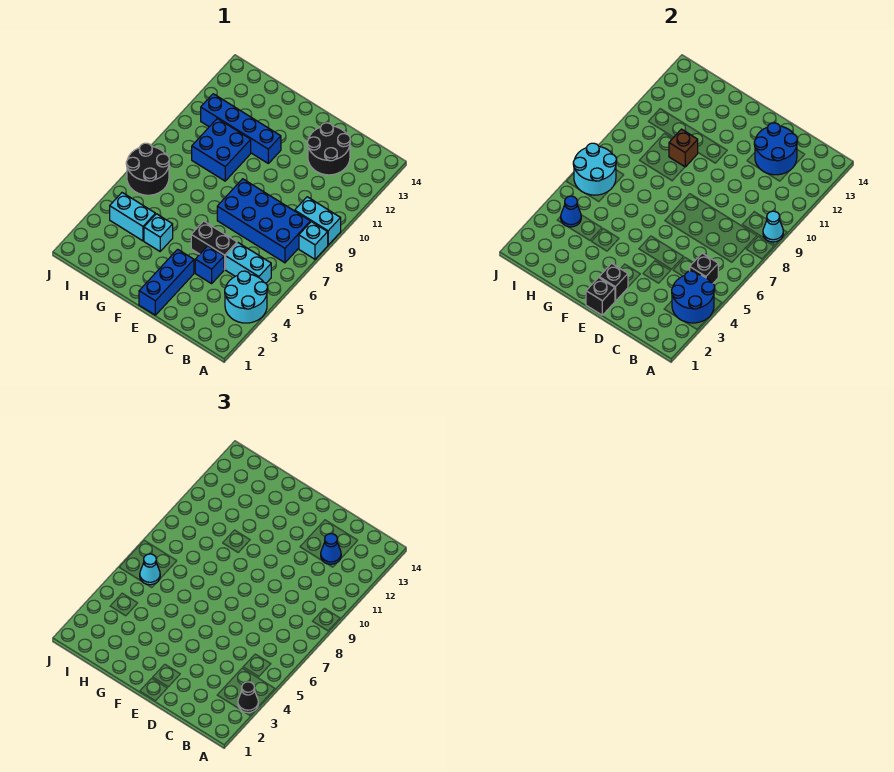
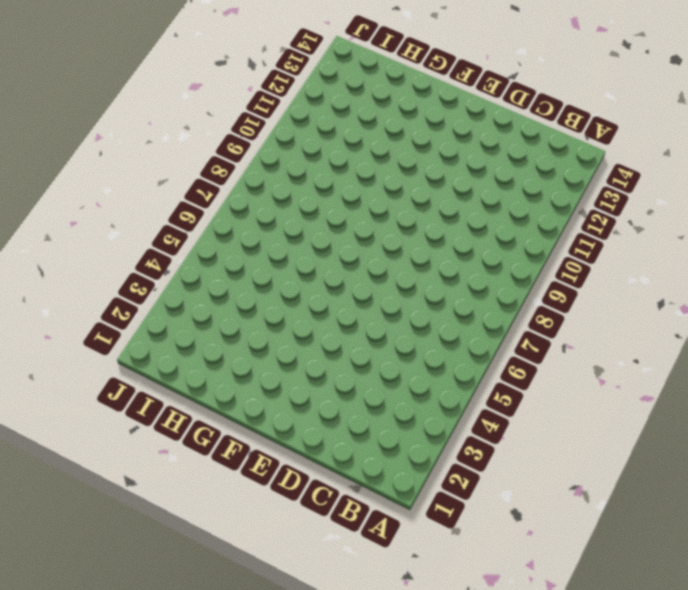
none -> cyan round brick A3:B4 level 1
none -> cyan brick A8 level 1
none -> cyan brick A9:B9 level 1

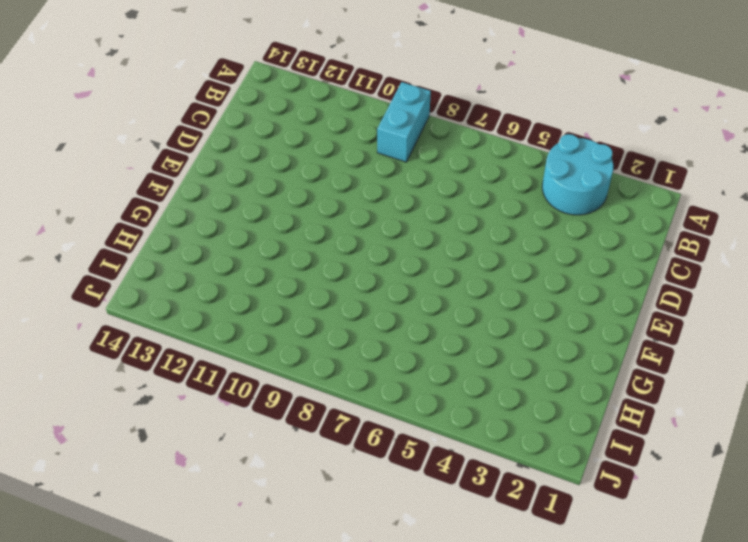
none -> cyan brick A8 level 1
none -> cyan brick B5:C5 level 1
none -> blue brick B7:E8 level 1

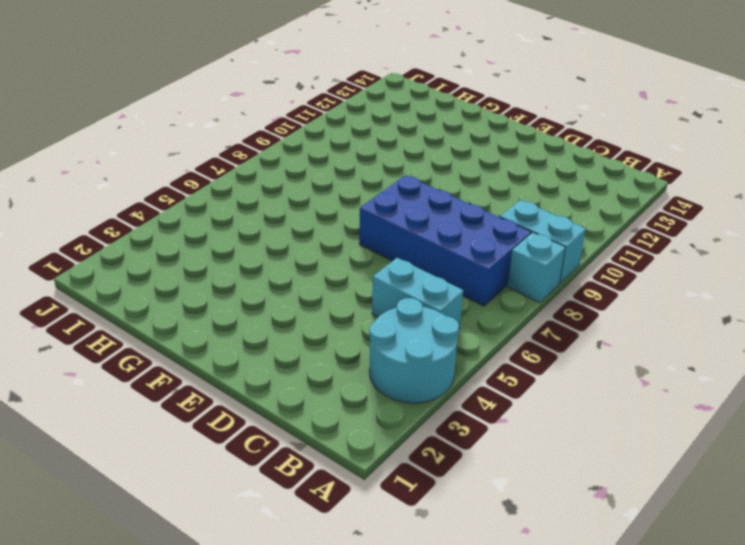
none -> black round brick C12:D13 level 1
none -> blue brick D4 level 1
none -> black brick D5:E5 level 1

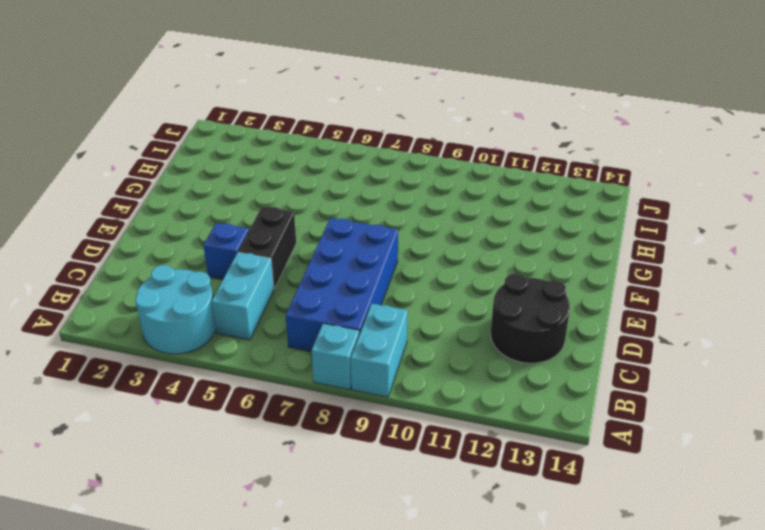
none -> blue brick E1:E3 level 1
none -> blue brick F11:I11 level 1
none -> cyan brick G4 level 1

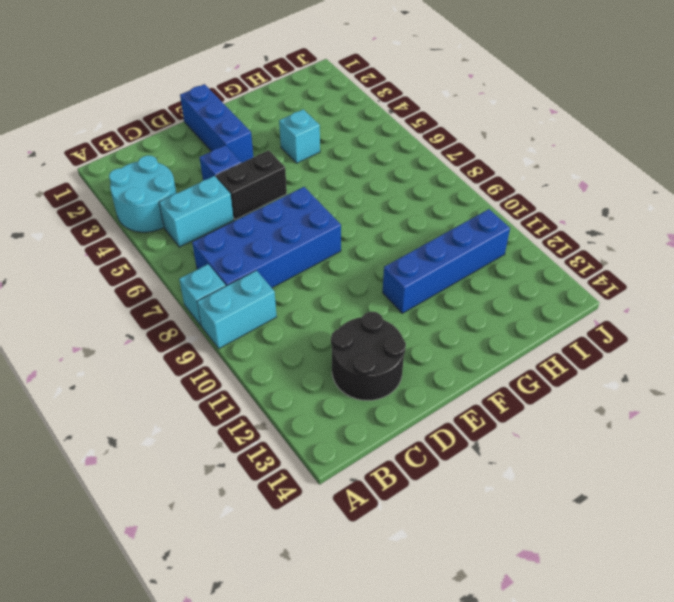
none -> blue brick G9:H10 level 1
none -> cyan brick H4:I4 level 1
none -> black round brick I6:J7 level 1

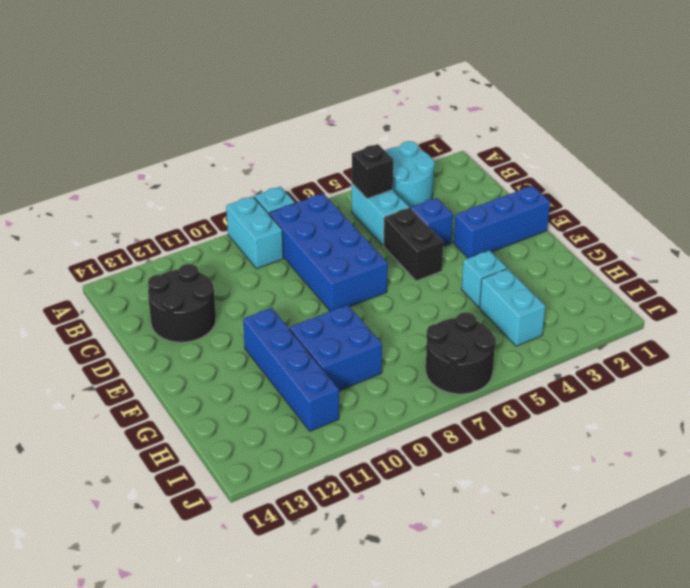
none -> blue round brick A3:B4 level 2
none -> cyan cone A9 level 2
none -> blue round brick C12:D13 level 2

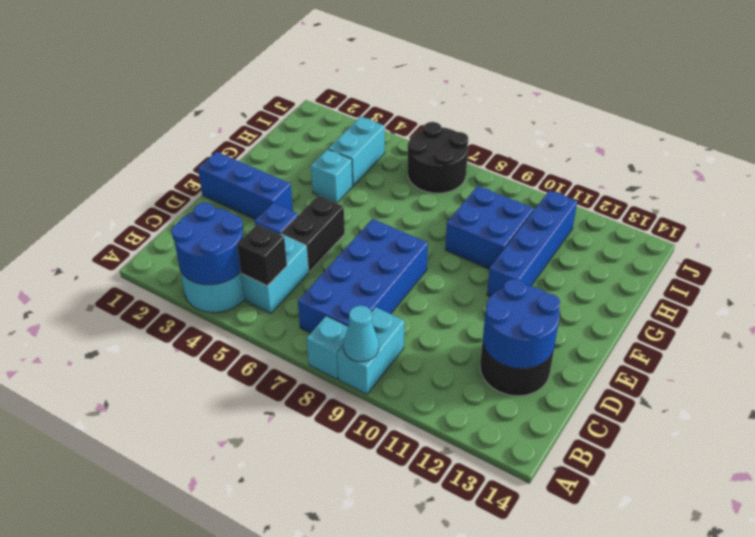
none -> black brick E1 level 2
none -> black brick E2 level 2
none -> brown brick G10 level 2

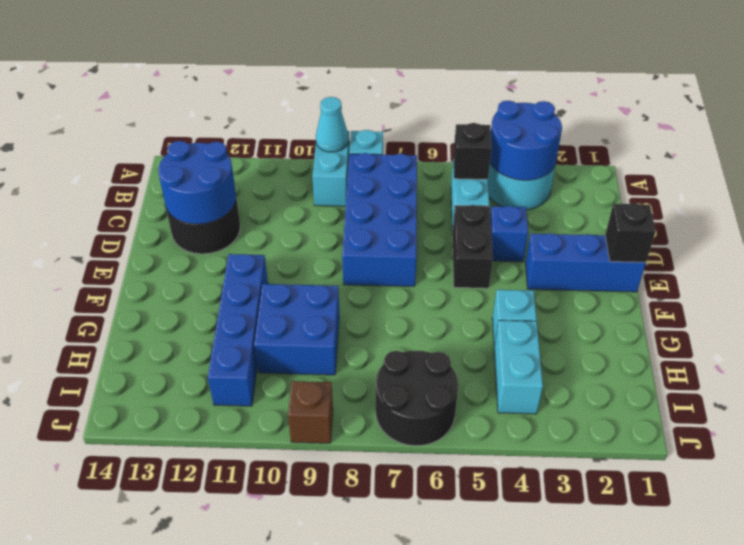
brown brick J9 level 1 -> brown brick G10 level 2
none -> black brick E2 level 2
none -> blue cone I4 level 2
none -> cyan round brick I6:J7 level 2

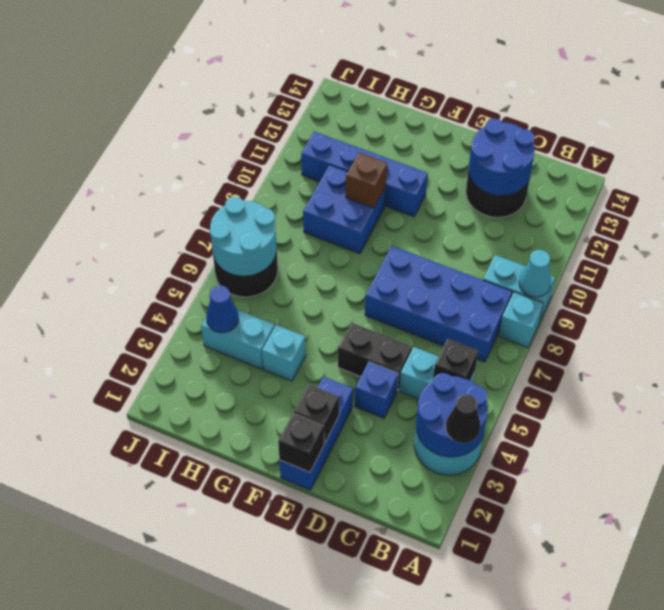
none -> blue cone C12 level 3
none -> cyan cone I6 level 3

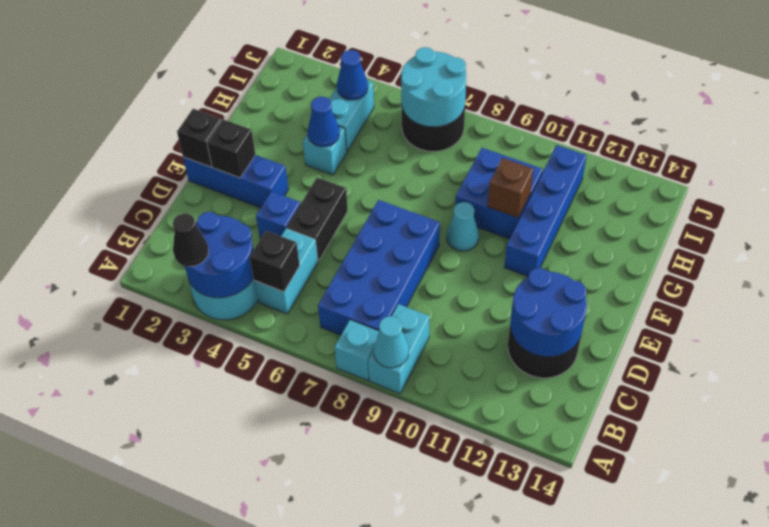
cyan cone F9 level 1 -> cyan cone I6 level 3
blue cone G4 level 2 -> blue cone C12 level 3

